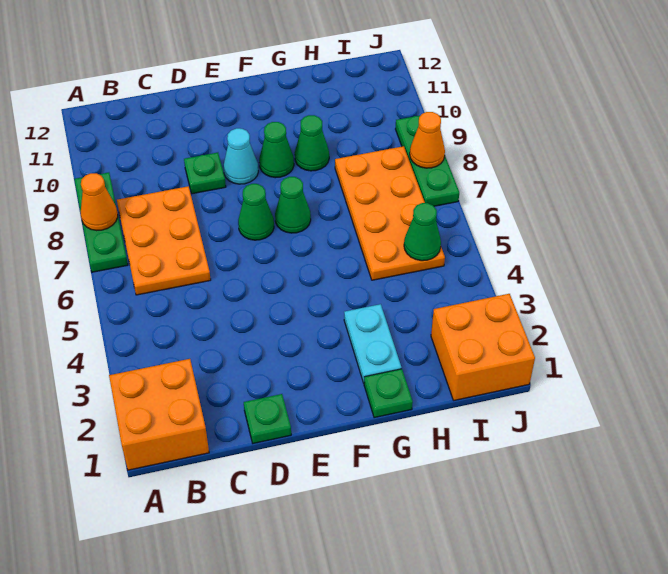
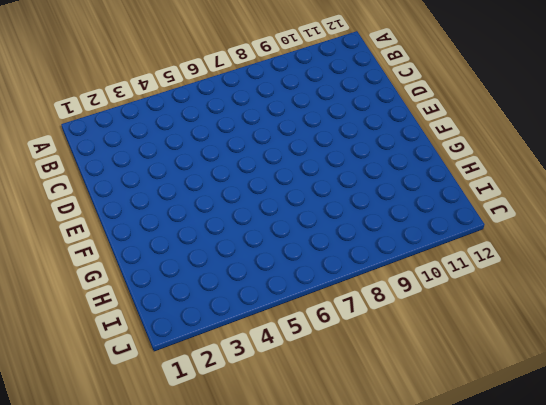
none -> orange brick A1:B2 level 1
none -> green plate A7:A9 level 1
none -> orange plate B6:C8 level 1

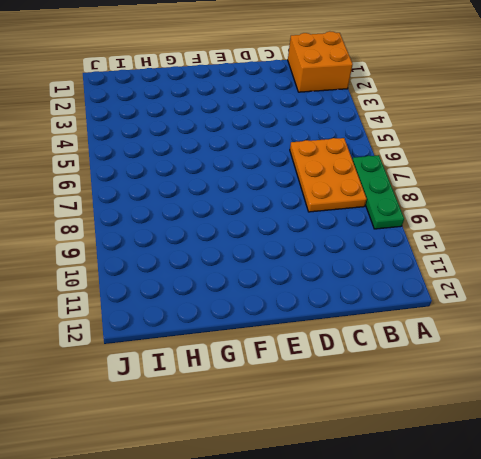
none -> green plate D1 level 1
none -> green plate D9 level 1
none -> green cone E7 level 1

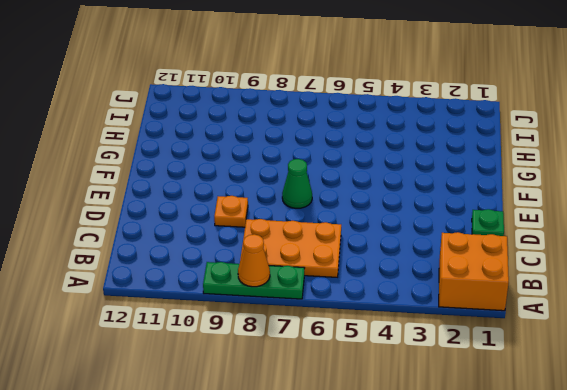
orange plate D9 level 1 -> green plate D9 level 1
none -> cyan cone E9 level 1
none -> green cone F7 level 1
none -> green cone F9 level 1

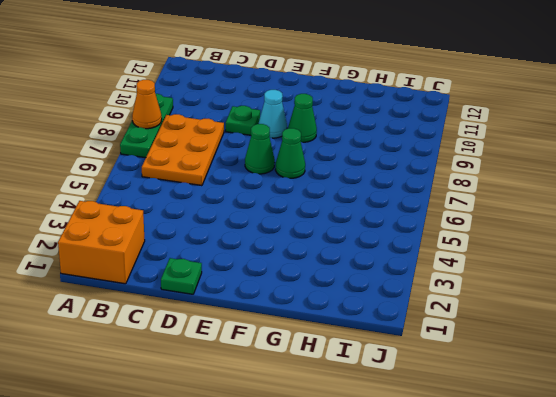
none -> green plate G1 level 1
none -> cyan plate G2:G3 level 1
none -> green cone G9 level 1

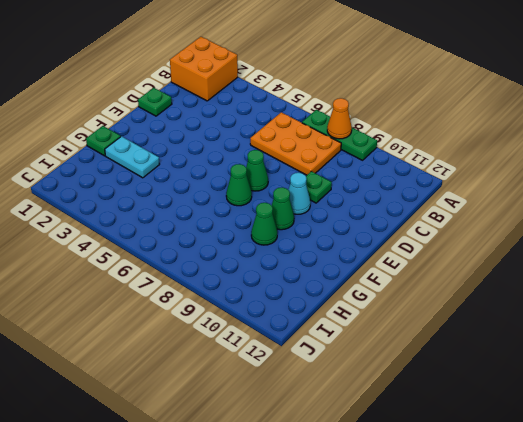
none -> orange plate H5:I8 level 1
none -> orange brick I1:J2 level 1
none -> green plate J7:J9 level 1

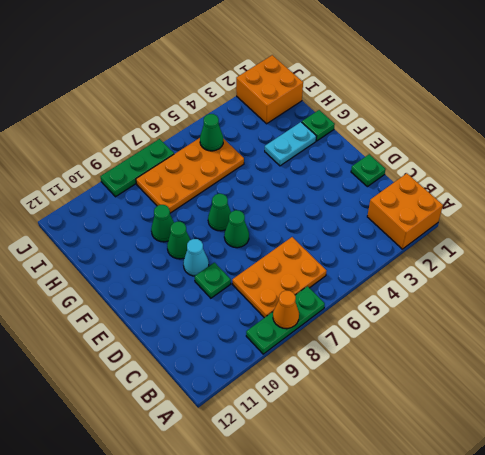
none -> orange cone J8 level 2

